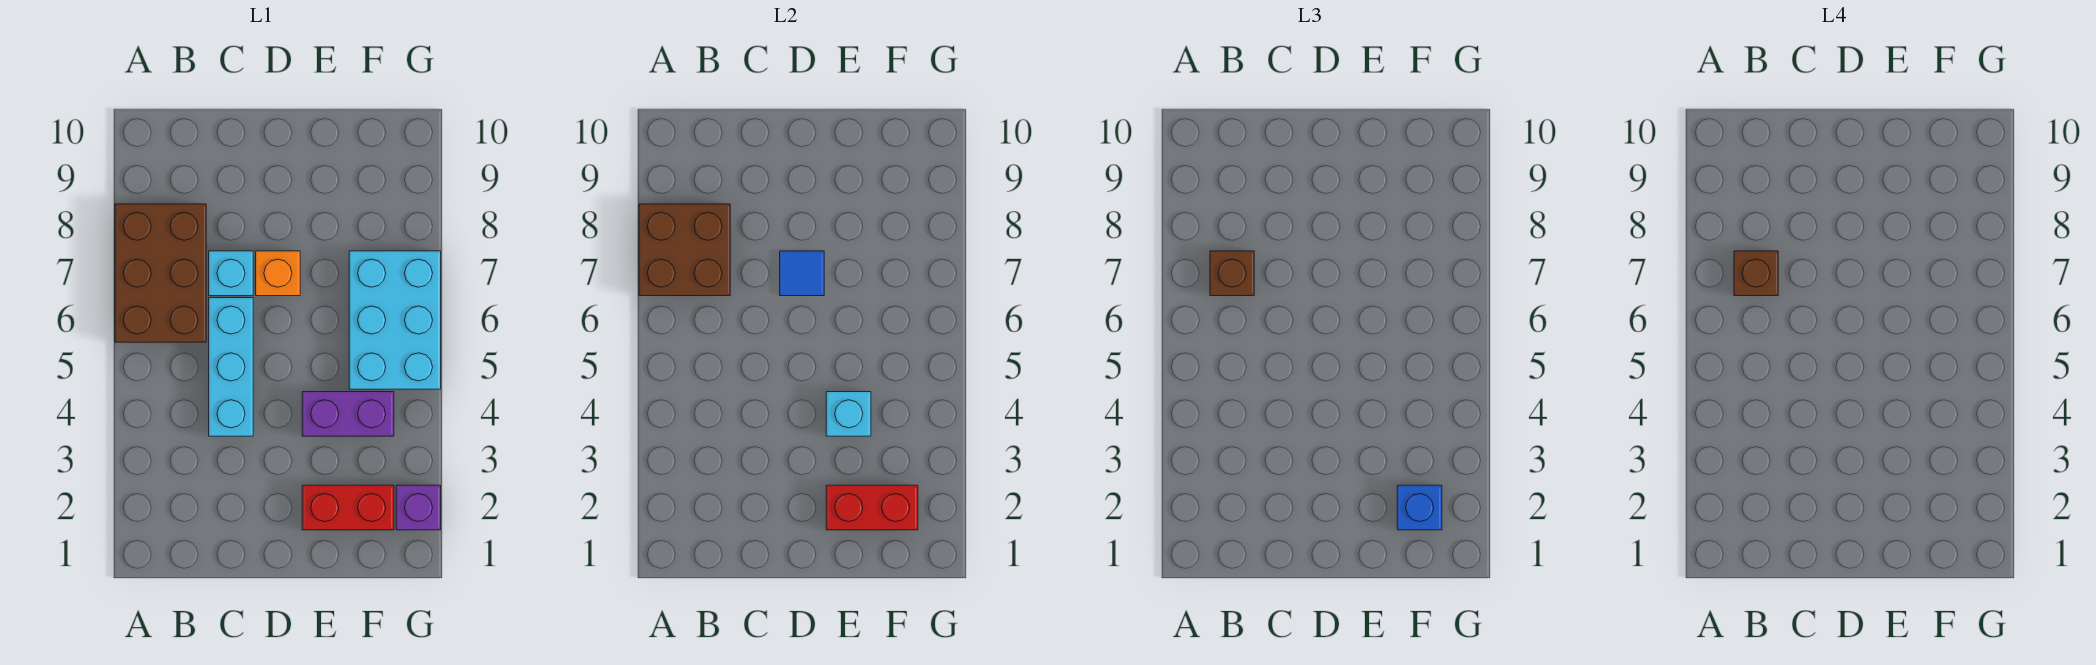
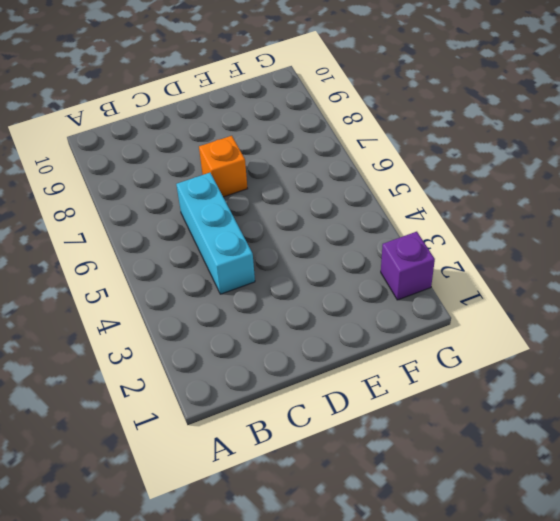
none -> brown brick A6:B8 level 1
none -> cyan brick C7 level 1
none -> red brick E2:F2 level 1

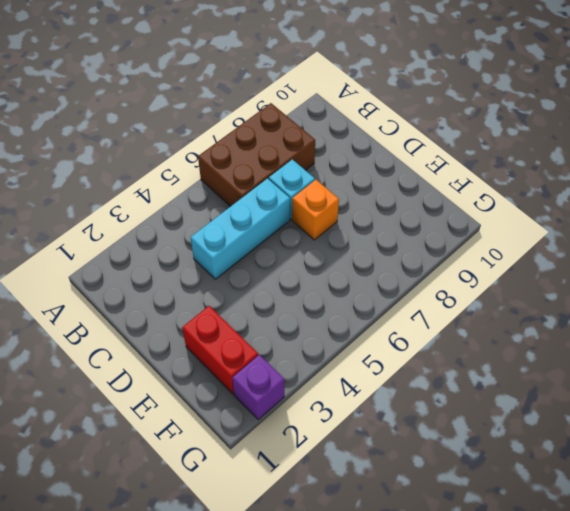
none -> purple brick E4:F4 level 1
none -> cyan brick F5:G7 level 1
none -> brown brick A7:B8 level 2

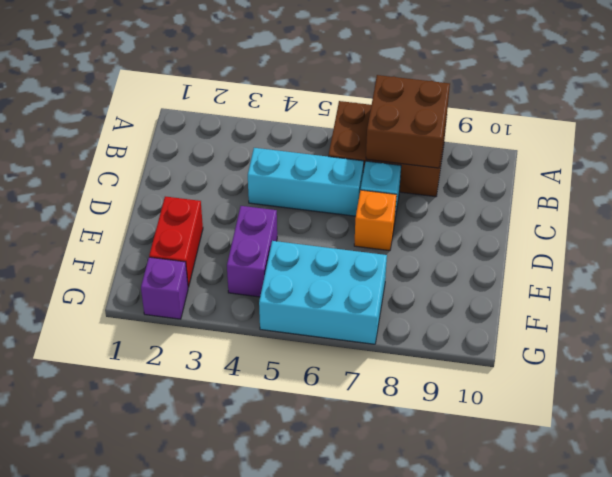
none -> blue tile D7 level 2
none -> red brick E2:F2 level 2
none -> cyan brick E4 level 2

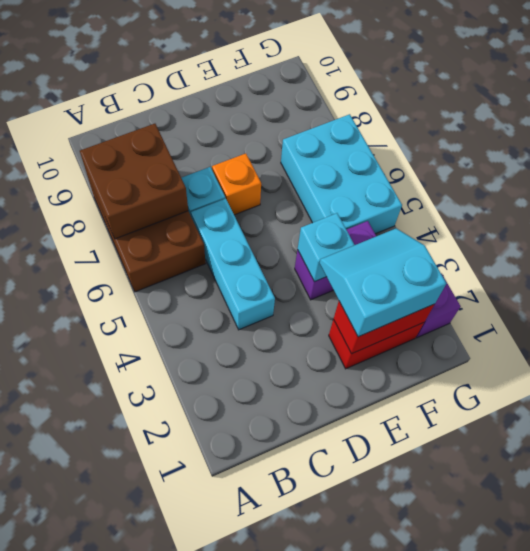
cyan slope E2:F3 level 3 top 2 -> blue brick F2 level 3
none -> blue tile D7 level 2
none -> brown brick B7 level 3
none -> brown brick B7 level 4

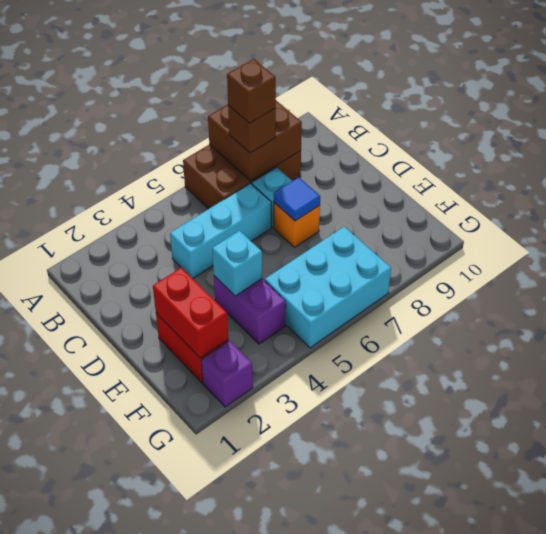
none -> blue brick F2 level 3

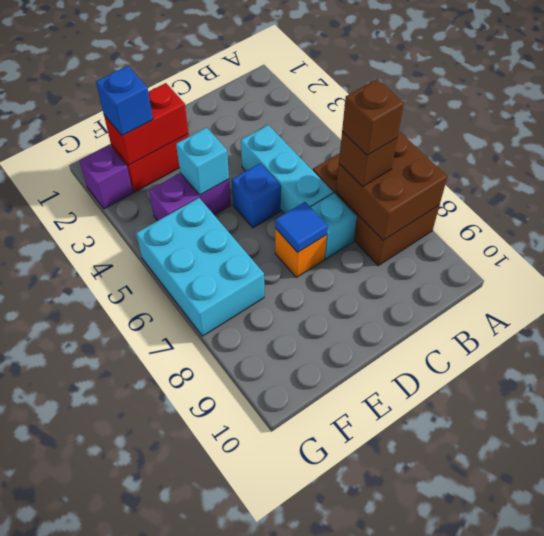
blue brick D5 level 1 -> none

